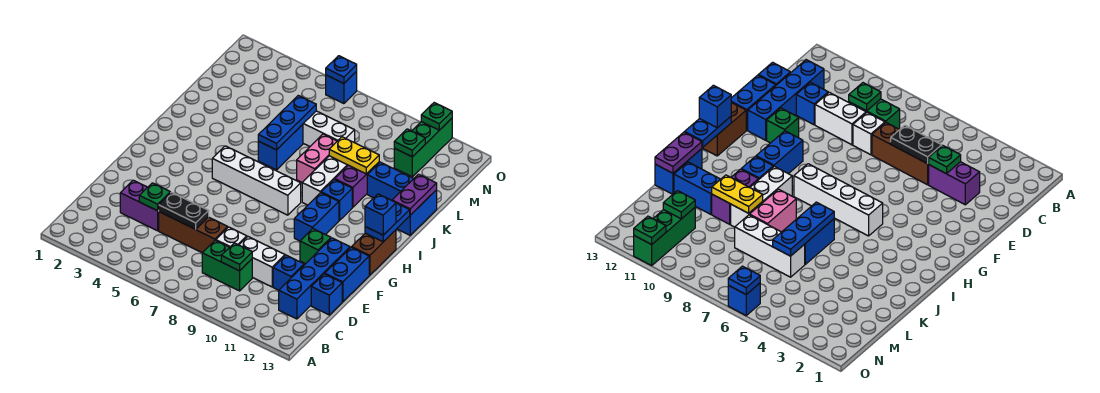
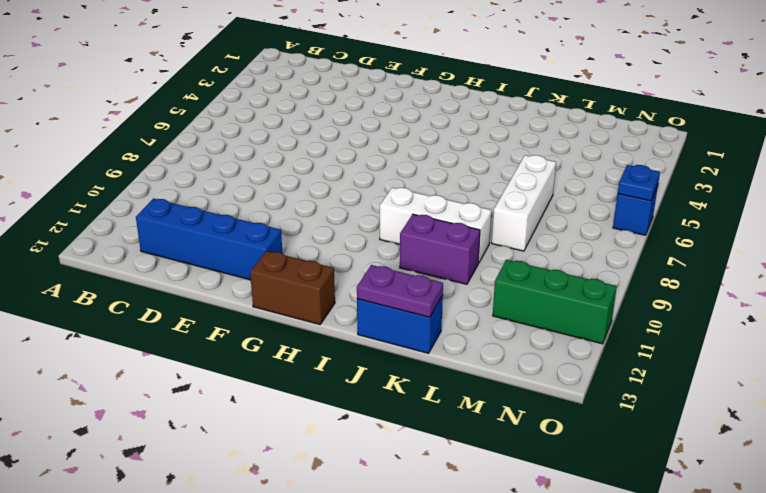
none -> green brick C8:C9 level 1
none -> purple brick D3:D4 level 1
none -> brown brick D5:D7 level 1
none -> white brick D8 level 1

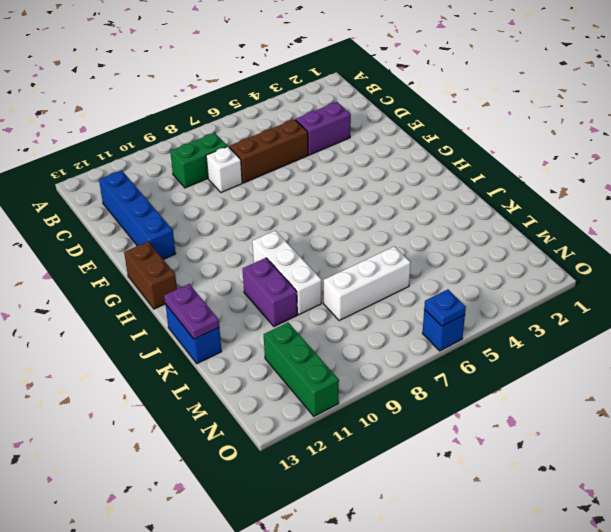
none -> white brick D9:D10 level 1
none -> blue brick D11 level 1
none -> blue brick D13 level 1
none -> blue brick E13:F13 level 1

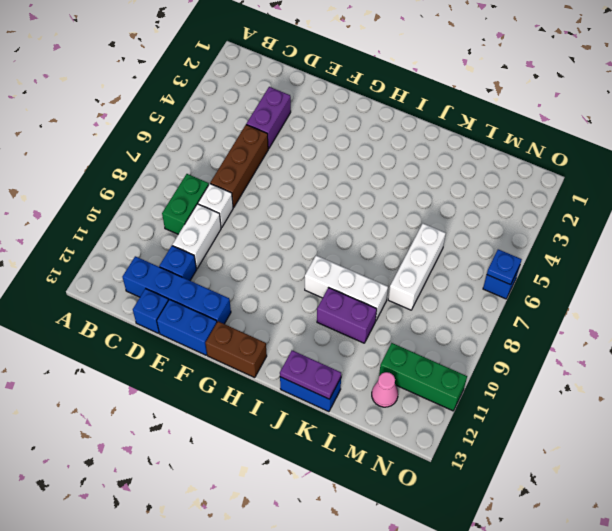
pink cone M12 level 1 -> none
none -> green brick F11 level 1
none -> blue brick G10:H10 level 1
none -> white brick H5:H8 level 1
none -> blue brick I10 level 1

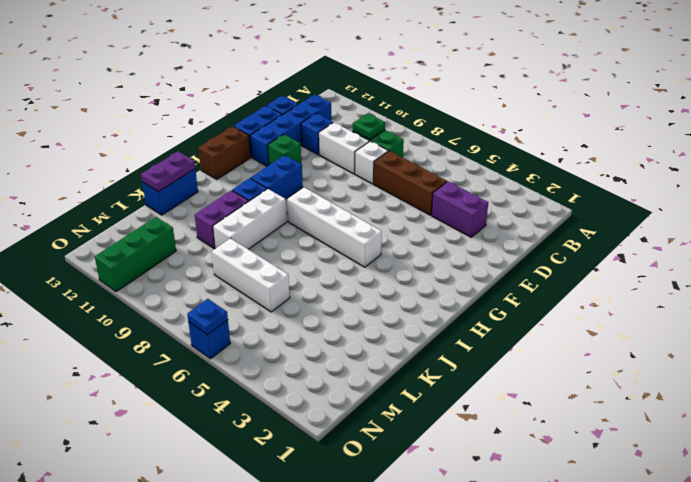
none -> blue brick J6:K6 level 1
none -> pink brick J8:K8 level 1
none -> blue brick K11:K12 level 1
none -> green plate D4 level 2

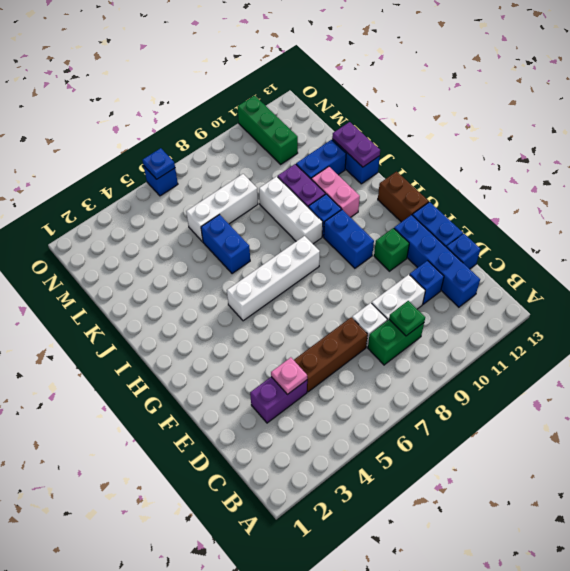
pink plate D4 level 2 -> green plate D4 level 2
pink brick I11:J11 level 1 -> pink brick J8:K8 level 1
none -> black plate D5:D6 level 2
none -> blue plate H13:I13 level 2
none -> blue plate J6:L6 level 2
none -> yellow plate K9:K10 level 2

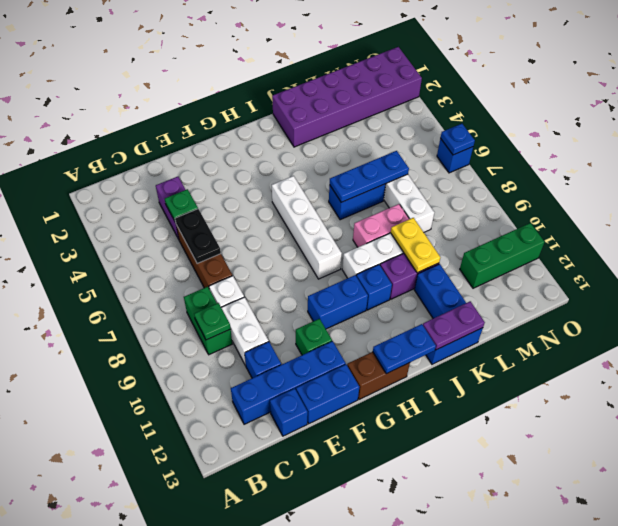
purple brick J1:O2 level 1 -> none
none -> green plate M11 level 2
none -> green plate O11 level 2
none -> blue brick H13 level 3

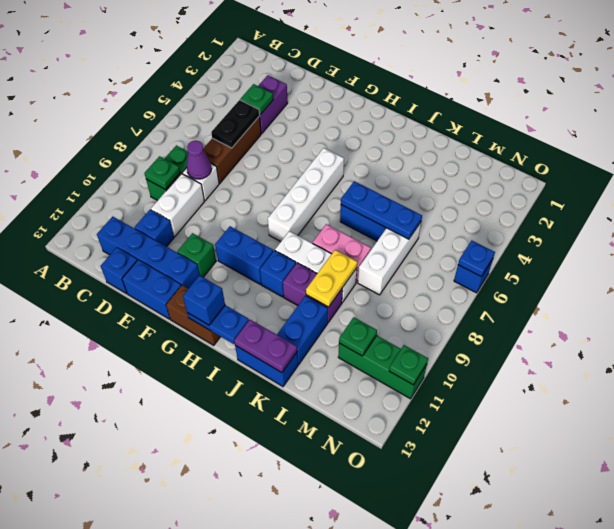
purple cone D8 level 2 -> none

